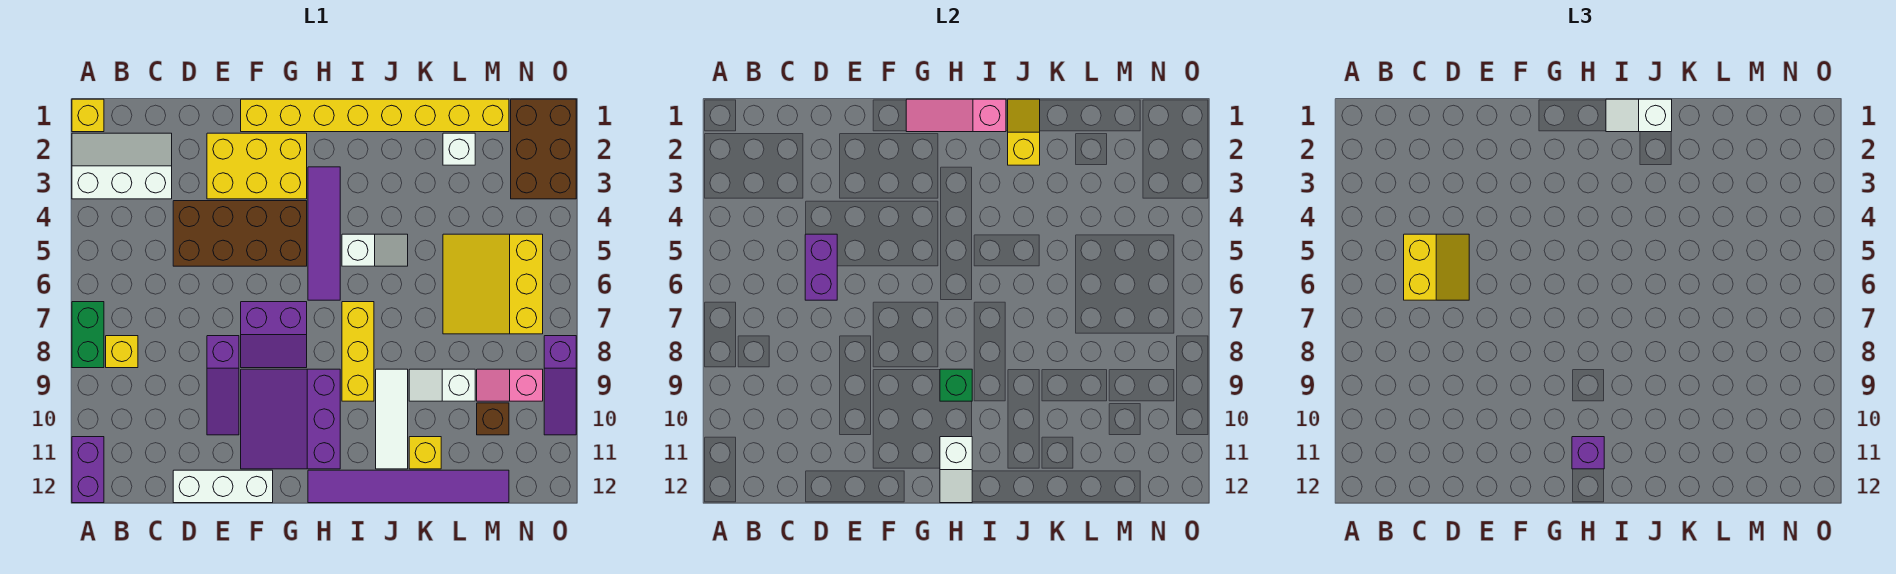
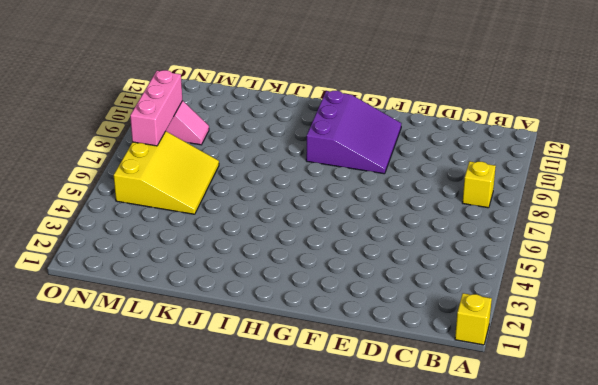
pink brick N7:N9 level 2 -> none
none -> white slope A2:C3 level 1 top 3
none -> green brick A7:A8 level 1
none -> purple brick A11:A12 level 1
none -> brown brick D4:G5 level 1

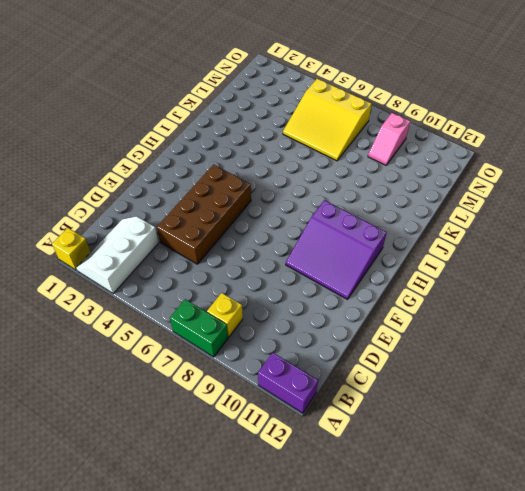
none -> white brick D12:F12 level 1
none -> yellow brick E2:G3 level 1
none -> purple slope E8:E10 level 1 top 8
none -> yellow brick F1:M1 level 1

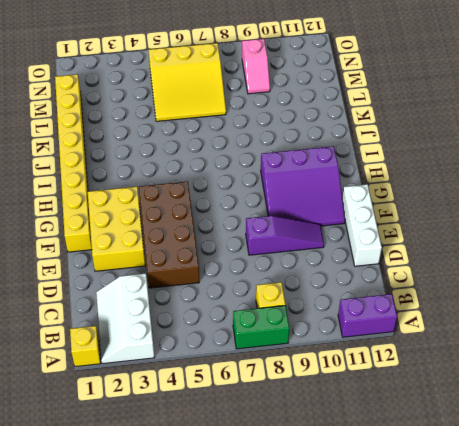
none -> purple slope F7:G8 level 1 top 7
none -> purple tile H3:H6 level 1
none -> purple tile H12:M12 level 1
none -> white slope I5:J5 level 1 top I

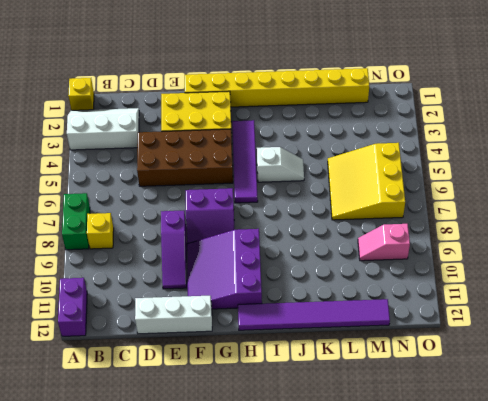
none -> yellow brick I7:I9 level 1
none -> white tile J9:J11 level 1
none -> white slope K9:L9 level 1 top L
none -> yellow brick K11 level 1

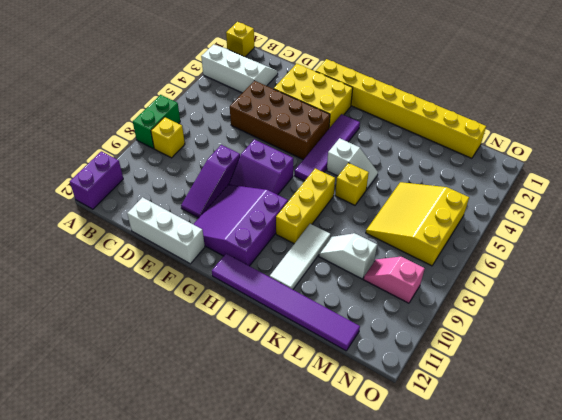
yellow brick J6 level 1 -> yellow brick K11 level 1
none -> white brick L2 level 1
none -> brown brick M10 level 1
none -> brown brick N1:O3 level 1
none -> purple slope O8:O10 level 1 top 8

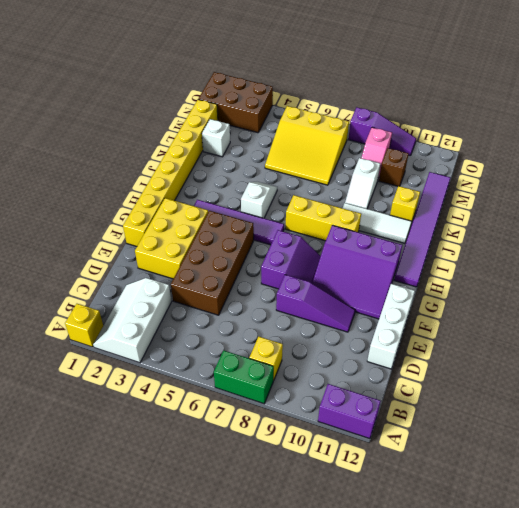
none -> purple brick D5:D6 level 2
none -> pink slope G1:I1 level 2 top I
none -> green brick H9 level 2
none -> white slope H11:H12 level 2 top 11

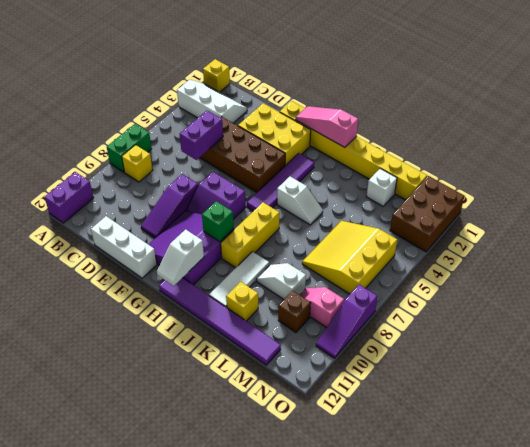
none -> yellow slope J1:J2 level 2 top 2
none -> yellow slope C5:D6 level 3 top C
none -> purple brick H11 level 3
none -> white slope I1:J1 level 3 top J

